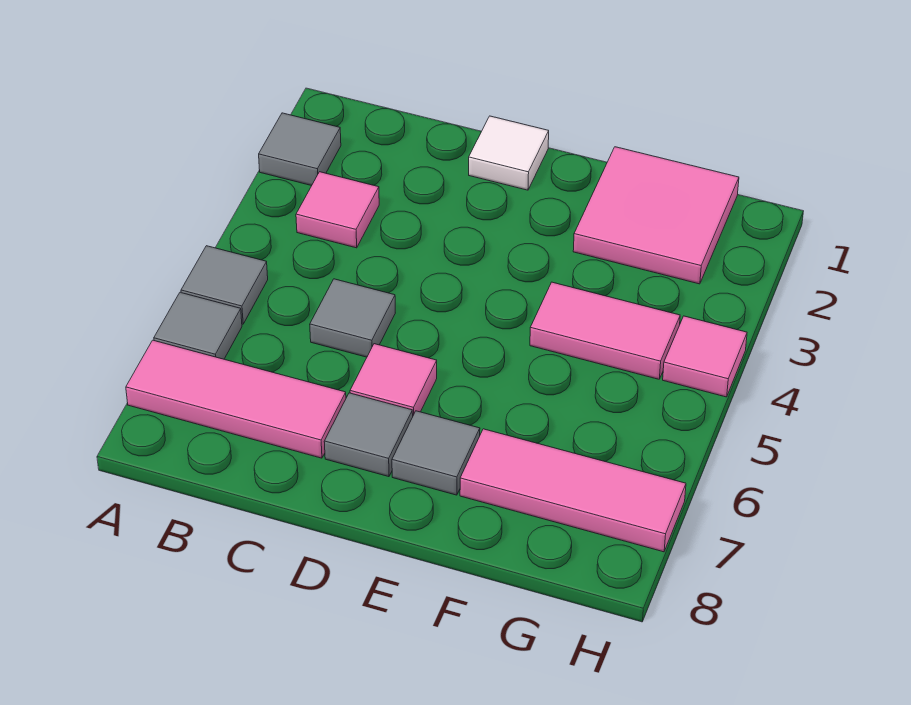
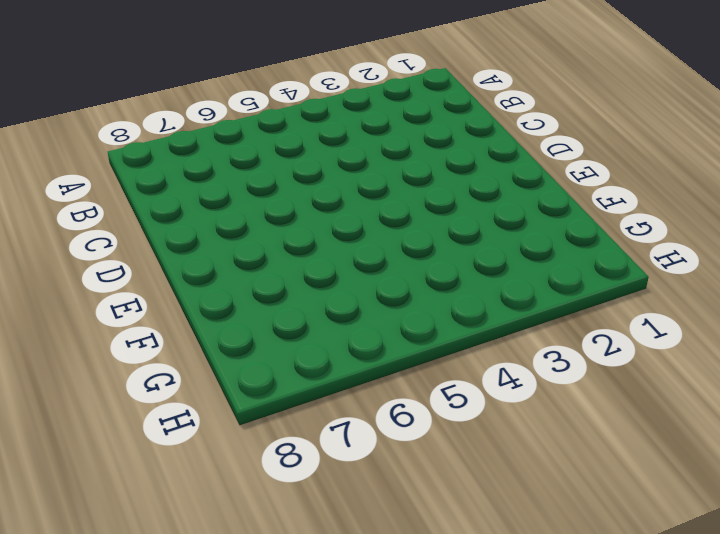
none -> grey tile A2 level 1
none -> grey tile A5 level 1
none -> grey tile A6 level 1

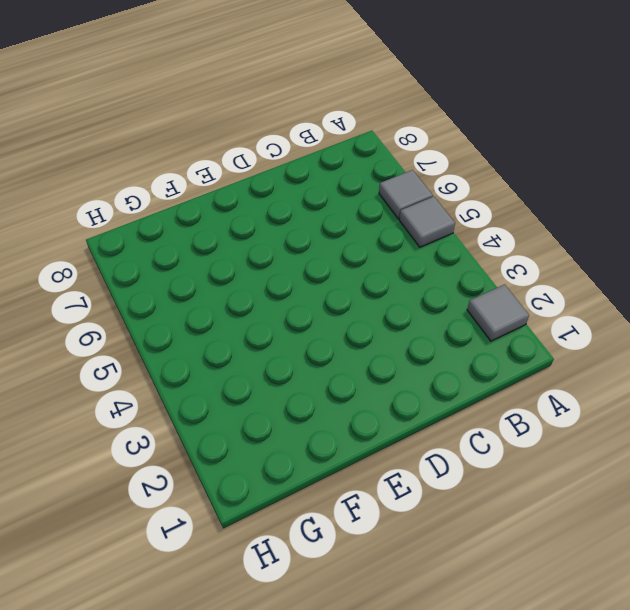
none -> pink tile A7:C7 level 1
none -> pink tile B3 level 1
none -> grey tile C5 level 1

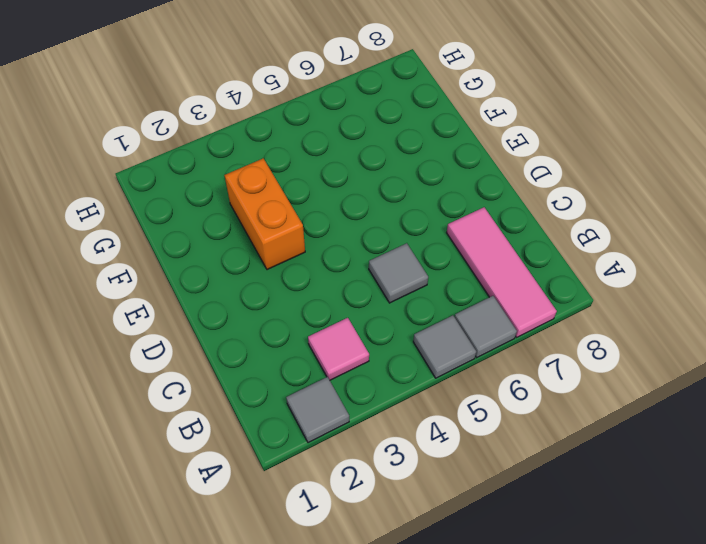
orange brick E3:F3 level 1 -> none
none -> white tile D1 level 1
none -> pink tile D6 level 1
none -> grey tile D7 level 1

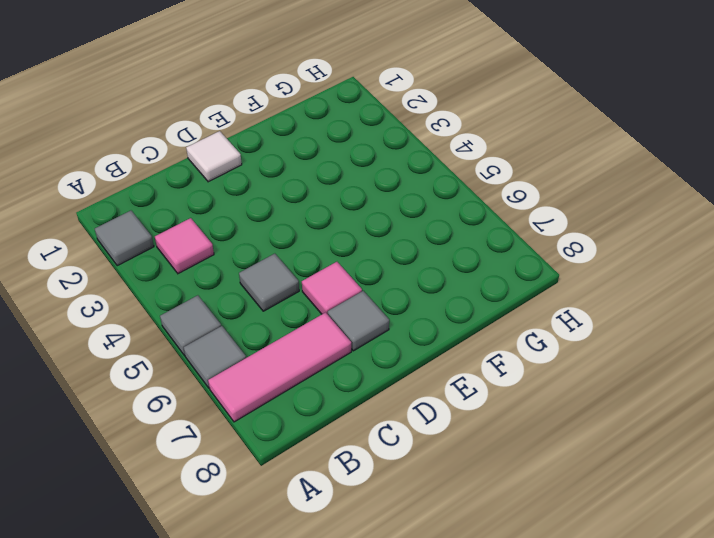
none -> grey tile E7 level 1
none -> pink tile F1:G2 level 1
none -> pink tile F4:G4 level 1

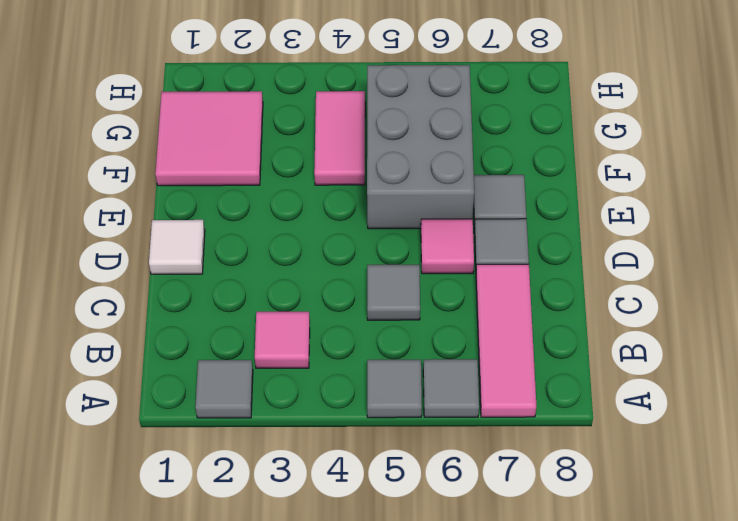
grey brick E5:G6 level 1 -> none
none -> pink tile F7:H7 level 1
none -> pink tile H4 level 1

